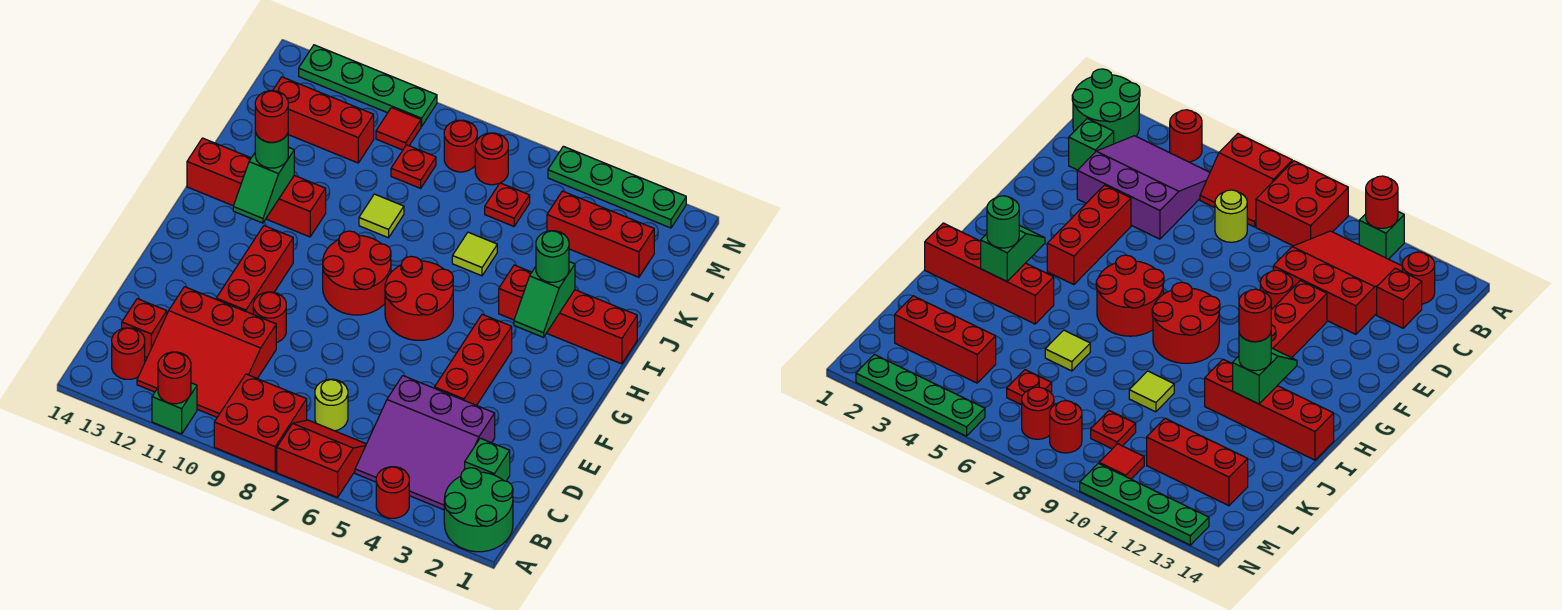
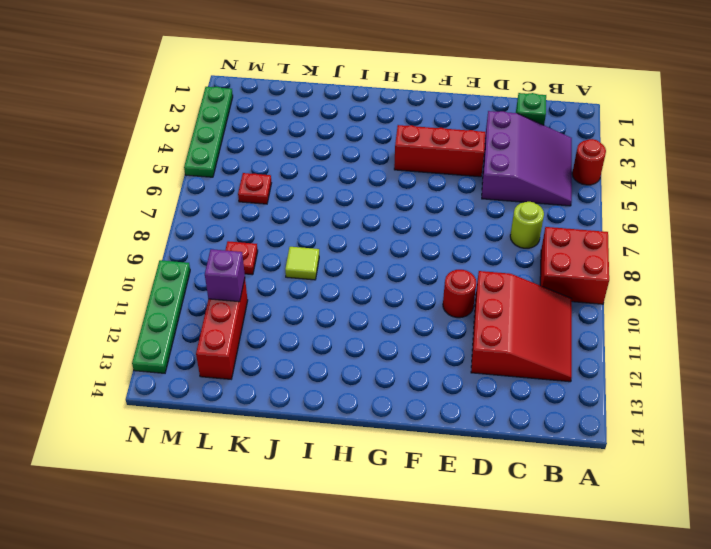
purple brick L11 level 2 -> none
none -> green round brick A1:B2 level 1
none -> red slope A6:B7 level 1 top A
none -> green brick A11 level 1
none -> red round brick B13 level 1

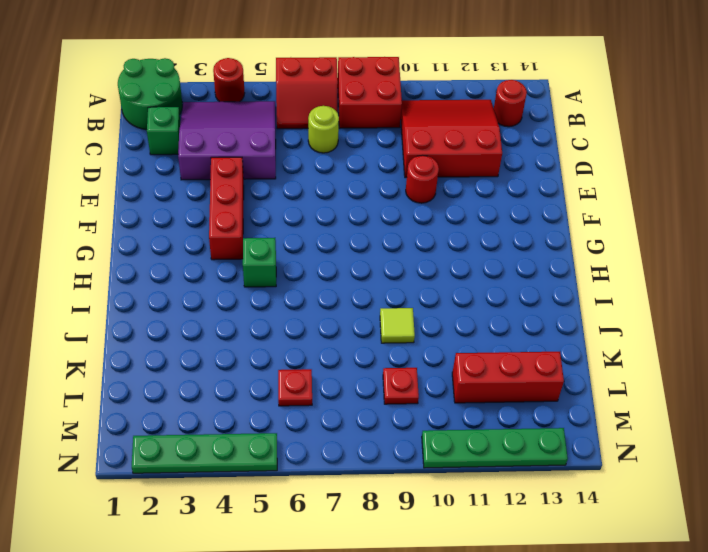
green brick H5 level 1 -> green brick A11 level 1
none -> red brick C13 level 1
none -> red brick E11:G11 level 1
none -> red round brick G6:H7 level 1
none -> red round brick G8:H9 level 1

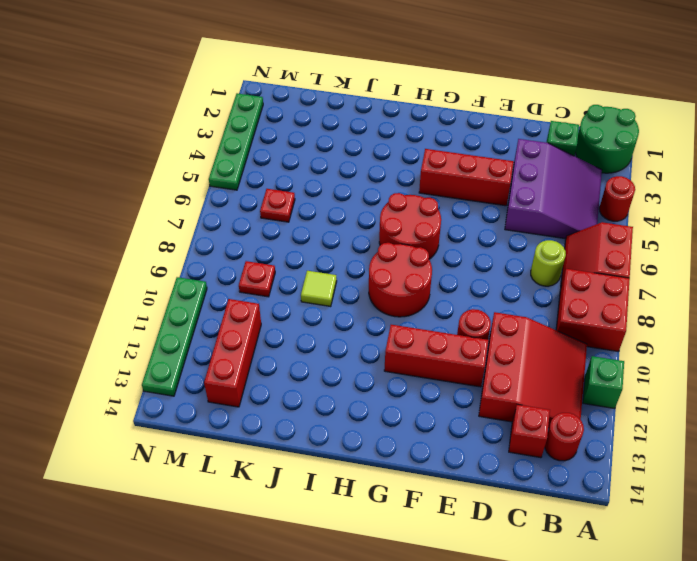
none -> red brick I1:I4 level 1
none -> red brick I11:I14 level 1
none -> lime tile J6 level 1
none -> red brick L2:L4 level 1

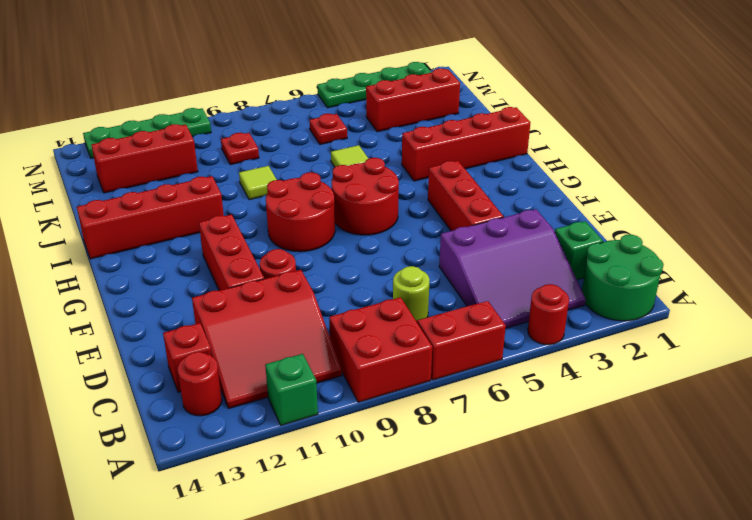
none -> red round brick M7 level 1
none -> red round brick M8 level 1
none -> red tile M10 level 1
none -> red round brick A11 level 2

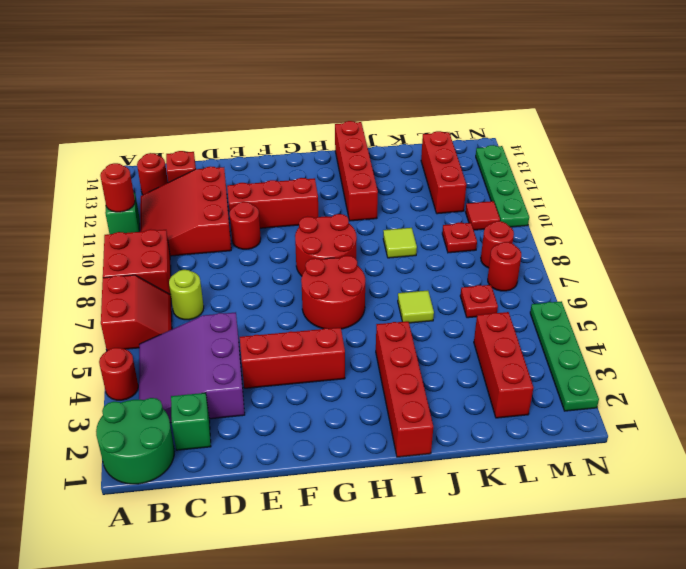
none -> green slope H3:I3 level 2 top I
none -> green slope H12:I12 level 2 top I
none -> green round brick I3 level 3
none -> green round brick I12 level 3

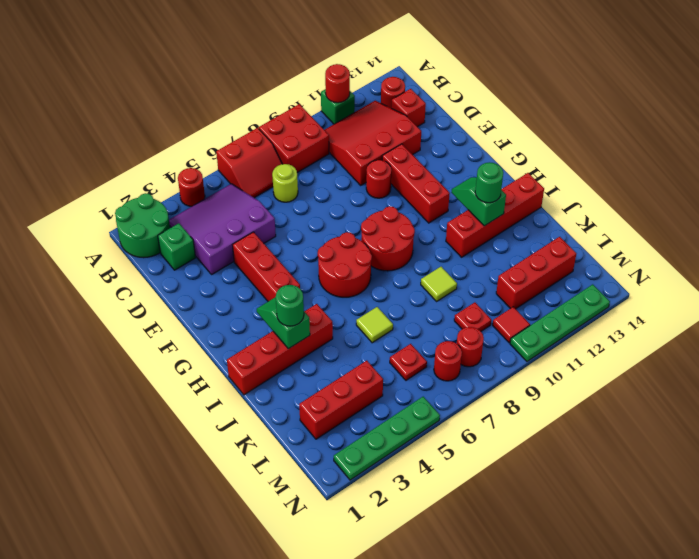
none -> red round brick I12 level 4

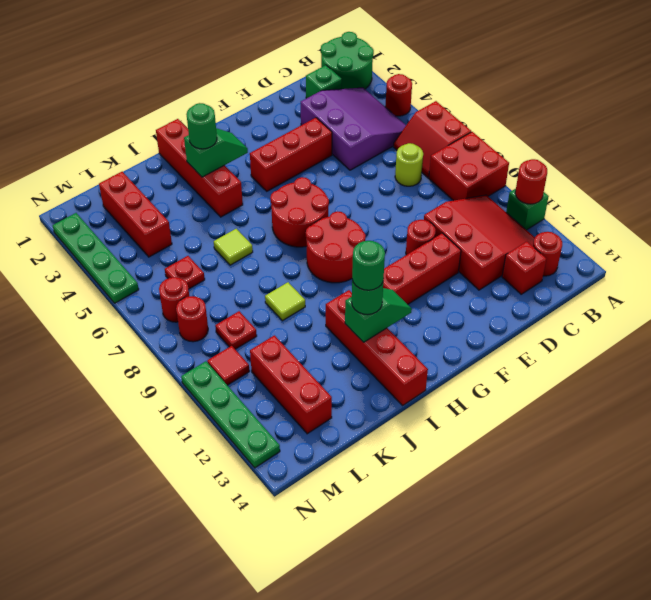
green round brick I12 level 4 -> red round brick I12 level 4

